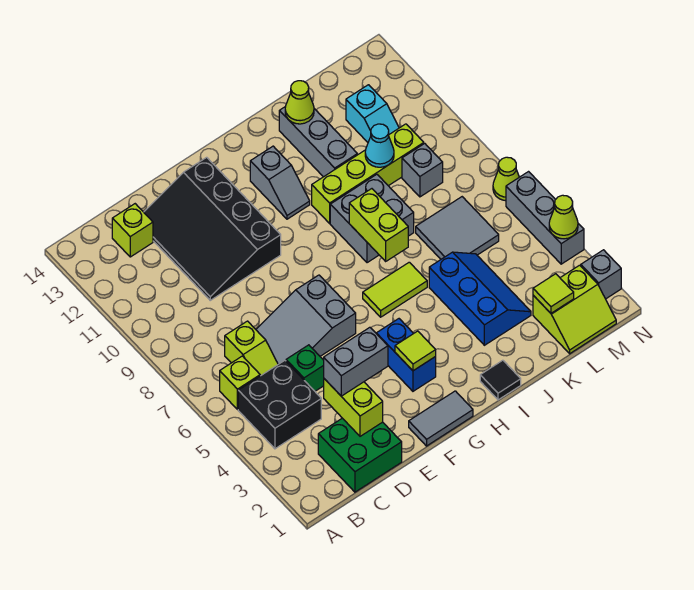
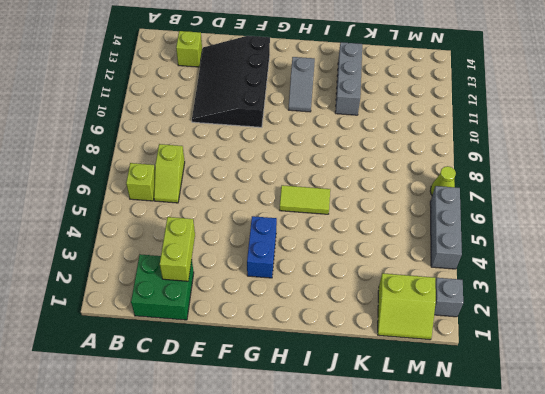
none -> black brick B4:C5 level 1
none -> green brick D5 level 1
none -> grey slope D6:F7 level 1 top F
none -> grey tile F1:G1 level 1

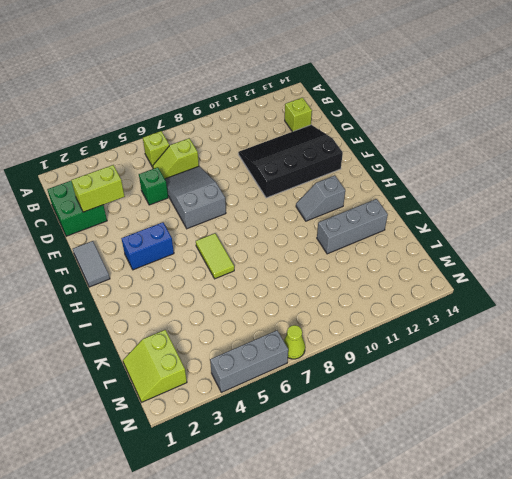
none -> black brick B4:C5 level 1
none -> black tile I1 level 1
none -> grey brick I8:J9 level 1
none -> lime brick I10:L10 level 1

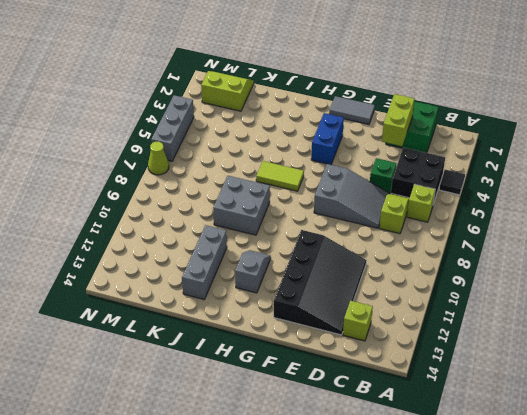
black tile A4 level 1 -> black tile I1 level 1
none -> lime brick I10:L10 level 1
none -> blue slope J3:K5 level 1 top J
none -> grey tile K6:L7 level 1
none -> grey brick L9 level 1

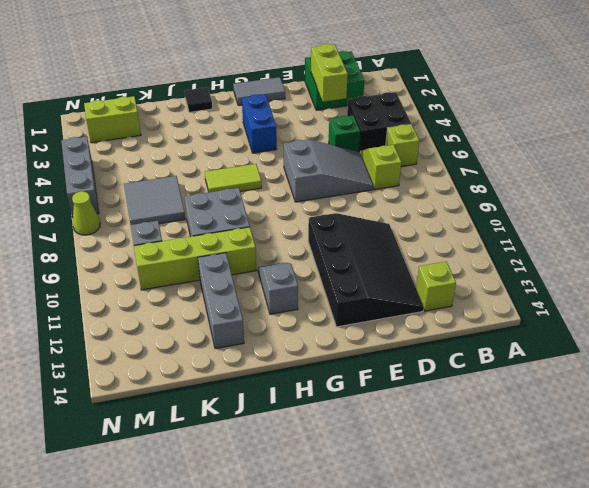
none -> blue slope J3:K5 level 1 top J
none -> cyan slope L11:L12 level 1 top 12
none -> grey brick N2 level 1
none -> lime tile G3 level 2

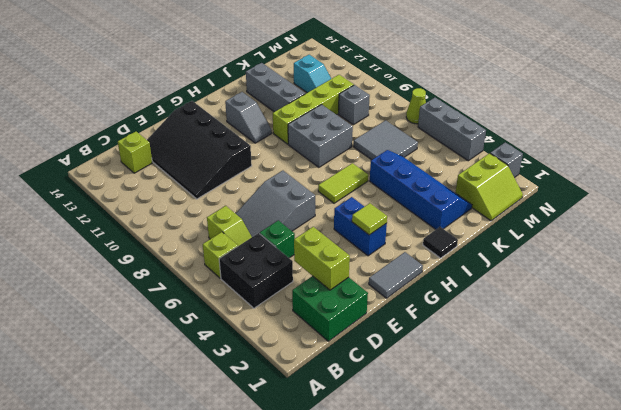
blue slope J2:K5 level 1 top J -> blue slope J3:K5 level 1 top J
none -> lime brick I7:I8 level 2
none -> lime cone J13 level 2
none -> cyan cone K10 level 2
none -> lime tile L2 level 2

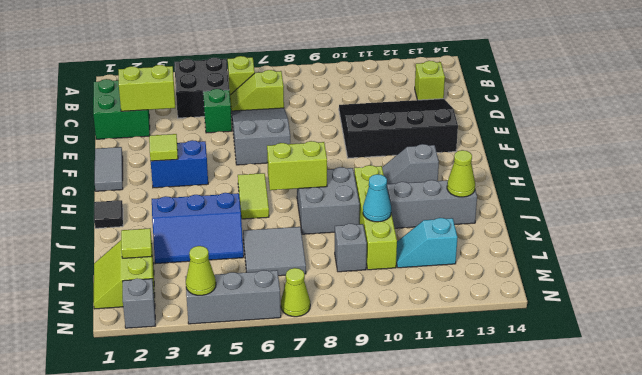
none -> grey brick D3:E3 level 3

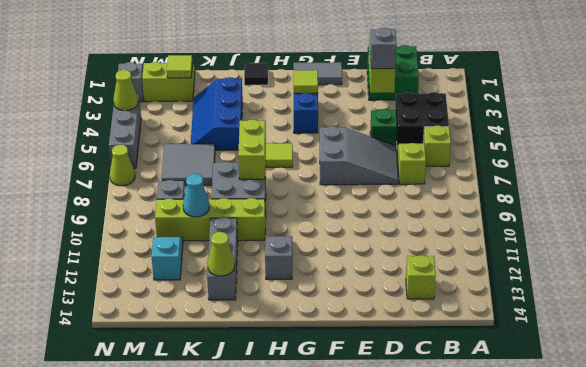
grey brick D3 level 3 -> grey brick D3:E3 level 3
none -> black slope D10:F13 level 1 top F

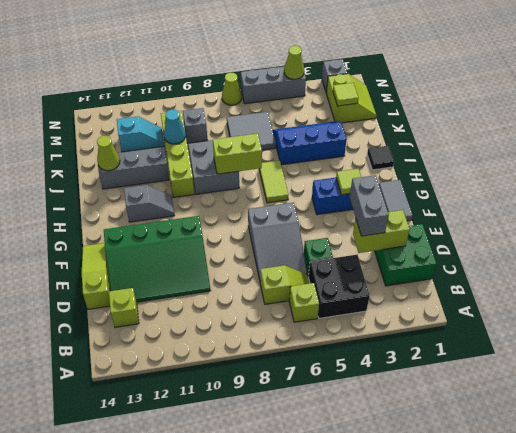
green slope D10:F13 level 1 top F -> black slope D10:F13 level 1 top F
lime slope D14:F14 level 1 top D -> none

